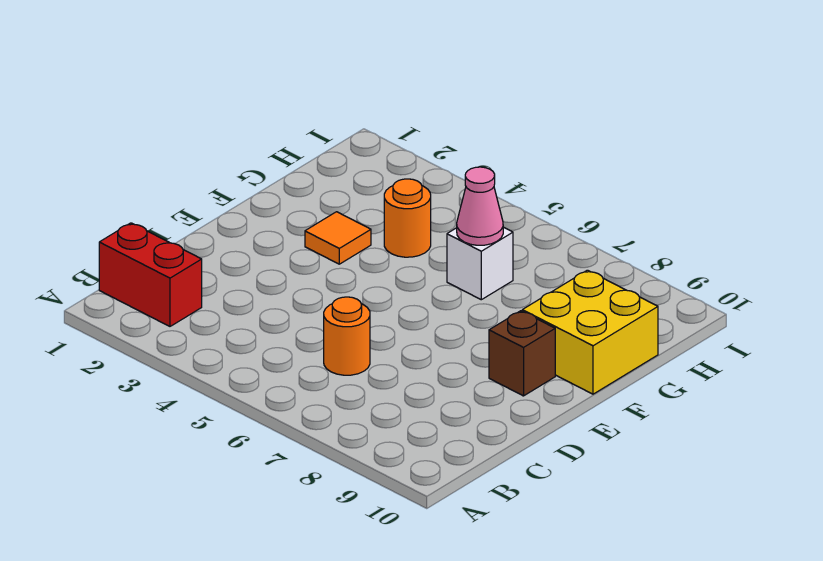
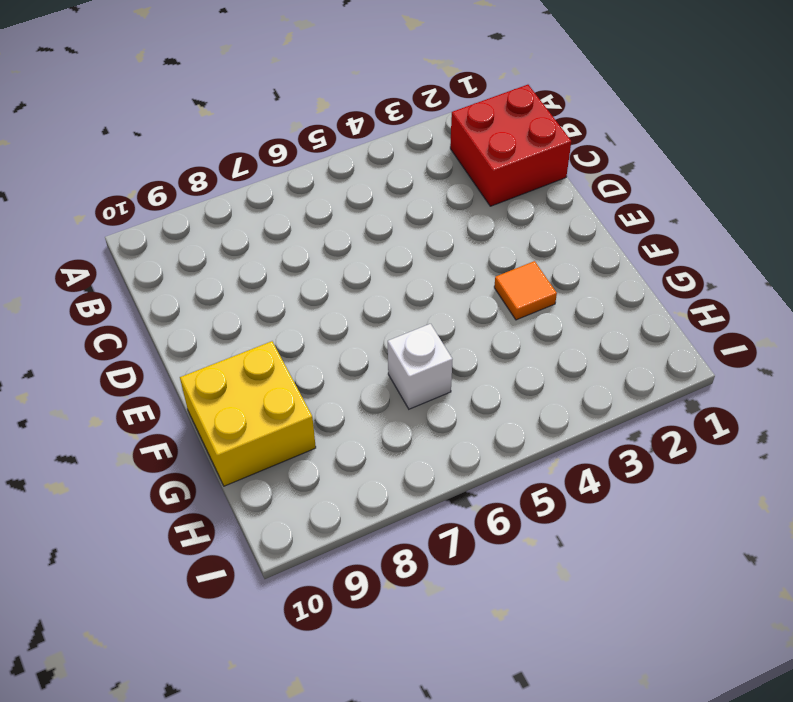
red brick B1:C2 level 1 -> red brick B1:B2 level 1
none -> orange round brick C6 level 1
none -> brown brick E9 level 1

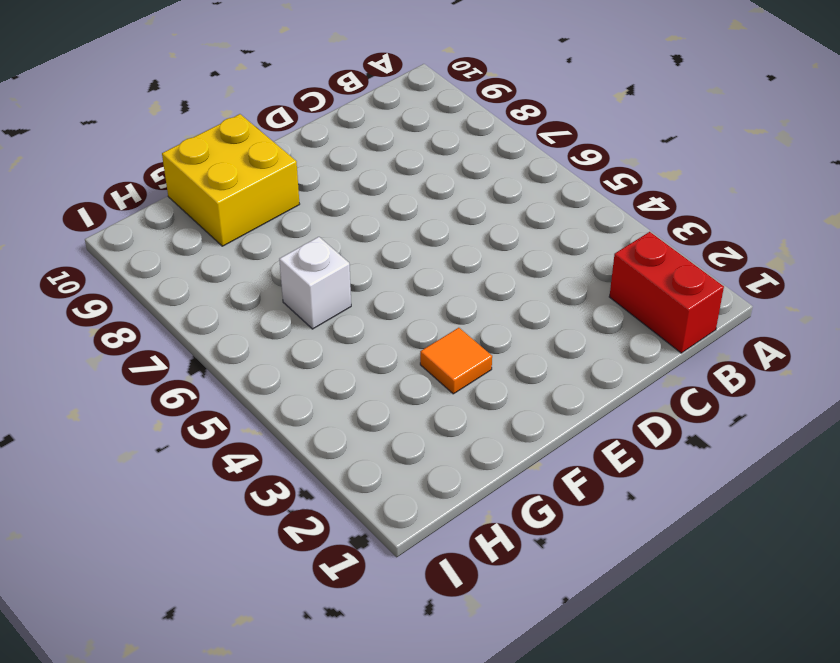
none -> orange round brick C6 level 1
none -> brown brick E9 level 1

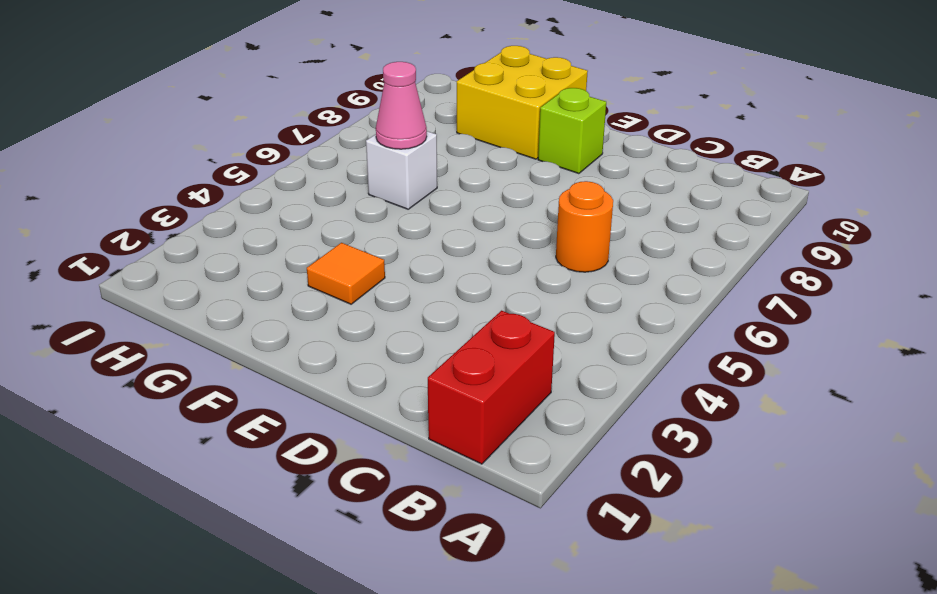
lime brick E9 level 1 -> brown brick E9 level 1
none -> orange round brick G4 level 1

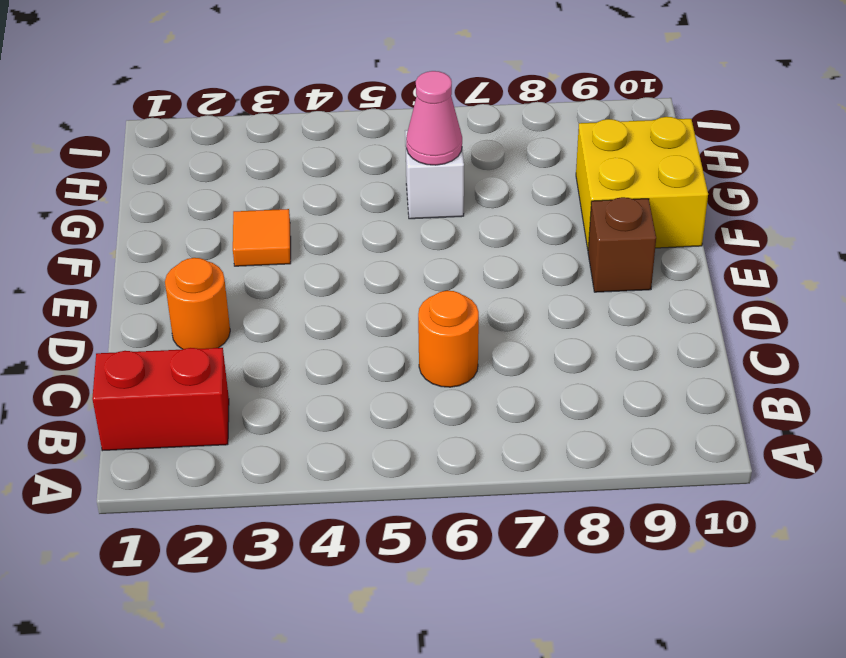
orange round brick D2 level 1 -> orange round brick G4 level 1

